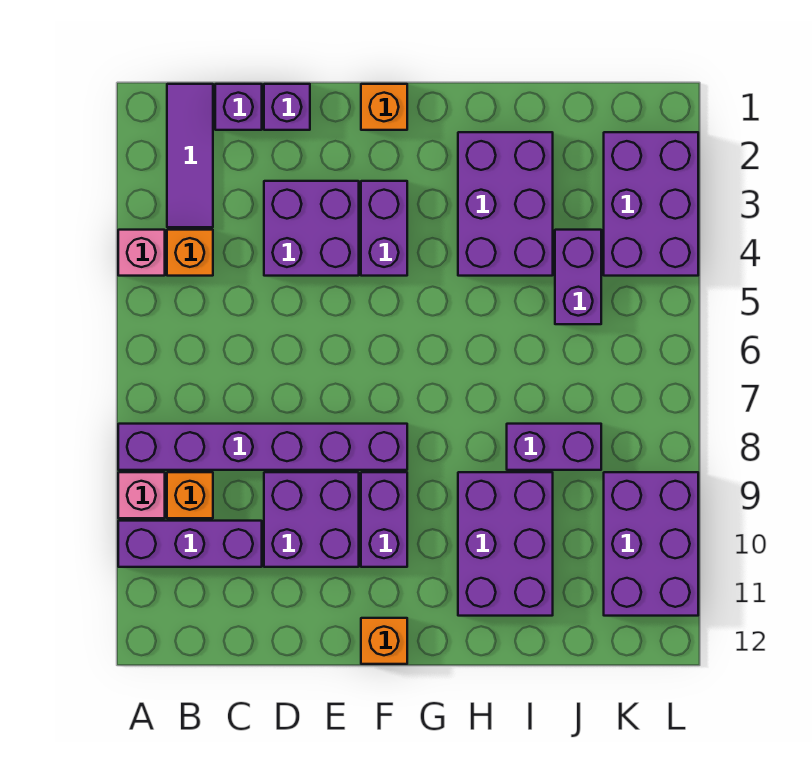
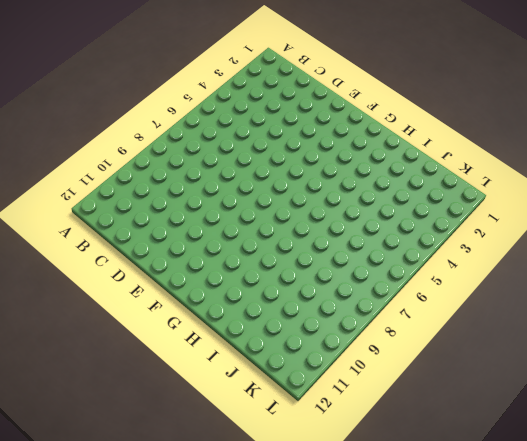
none -> pink brick A4 level 1
none -> purple brick A8:F8 level 1
none -> pink brick A9 level 1

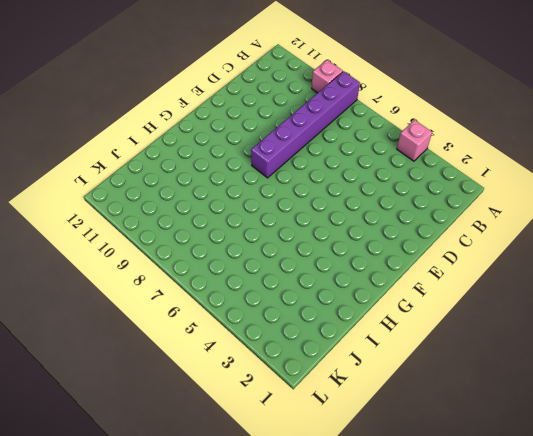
none -> purple brick A10:C10 level 1
none -> purple tile B1:B3 level 1
none -> orange brick B4 level 1

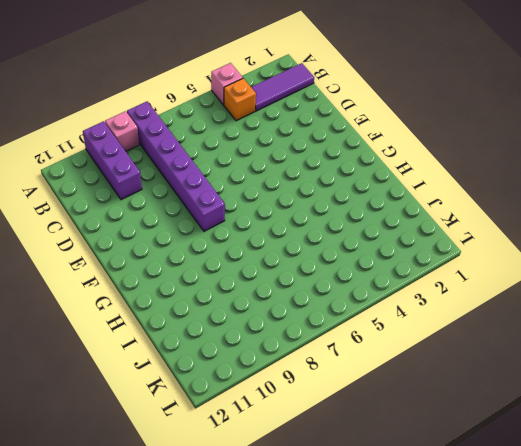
none -> orange brick B9 level 1
none -> purple brick C1 level 1
none -> purple brick D1 level 1

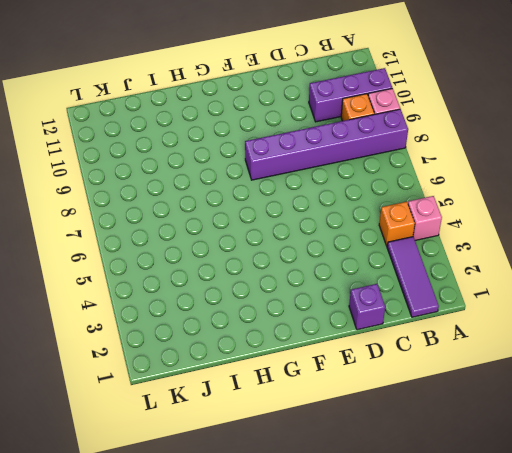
none -> purple brick C1 level 1
none -> purple brick D3:E4 level 1
none -> purple brick D9:E10 level 1

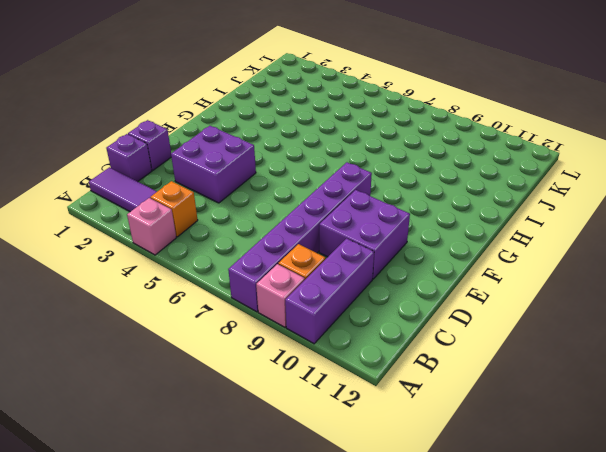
none -> orange brick F1 level 1
none -> purple brick F3:F4 level 1
none -> purple brick F9:F10 level 1

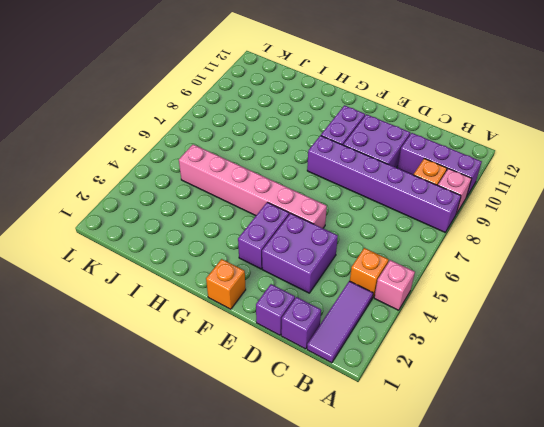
pink brick E5:J5 level 1 -> purple brick J4:J5 level 1
none -> orange brick F12 level 1
none -> purple brick H2:I4 level 1
none -> purple brick H9:I11 level 1

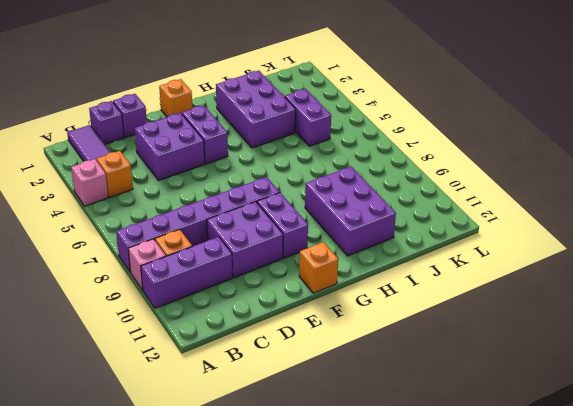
none -> purple brick I8:J8 level 1
none -> purple brick K2:L4 level 1
none -> purple brick K9:L11 level 1

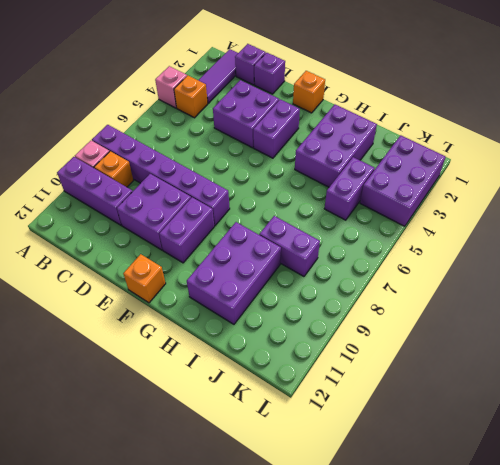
none -> purple brick K9:L11 level 1

